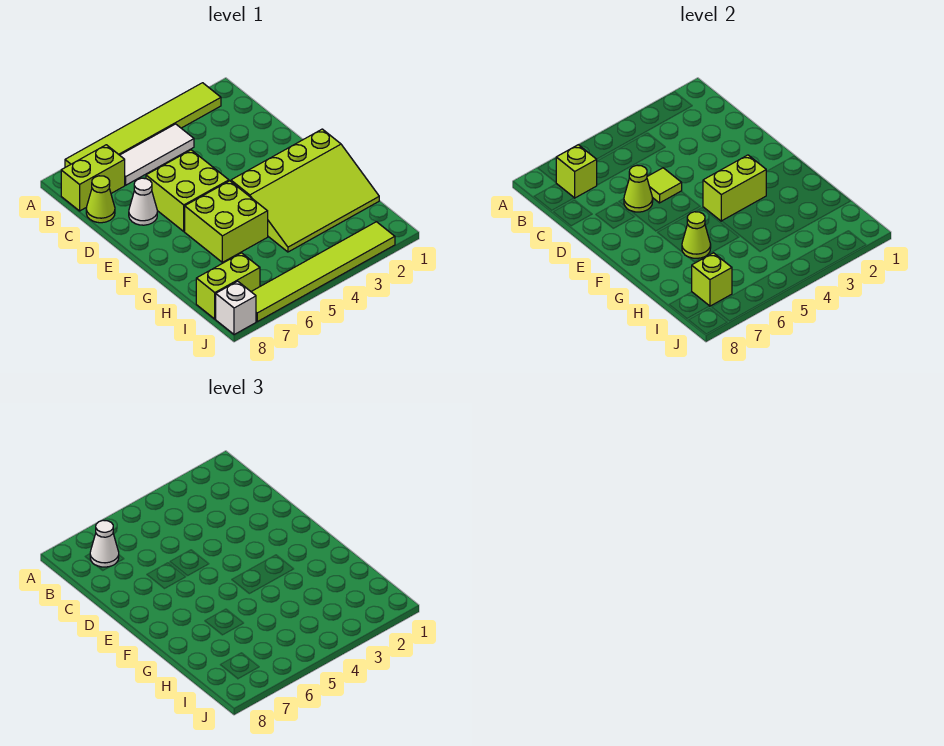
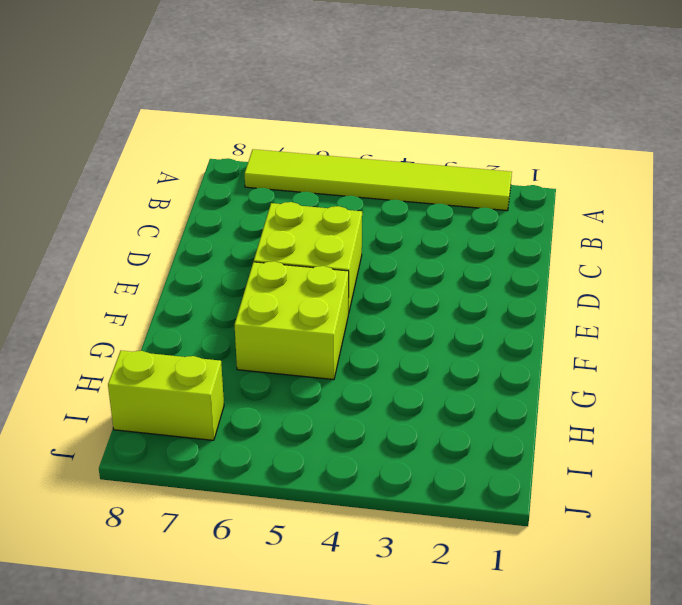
none -> white tile B4:B6 level 1
none -> lime brick B7:B8 level 1
none -> lime cone C8 level 1

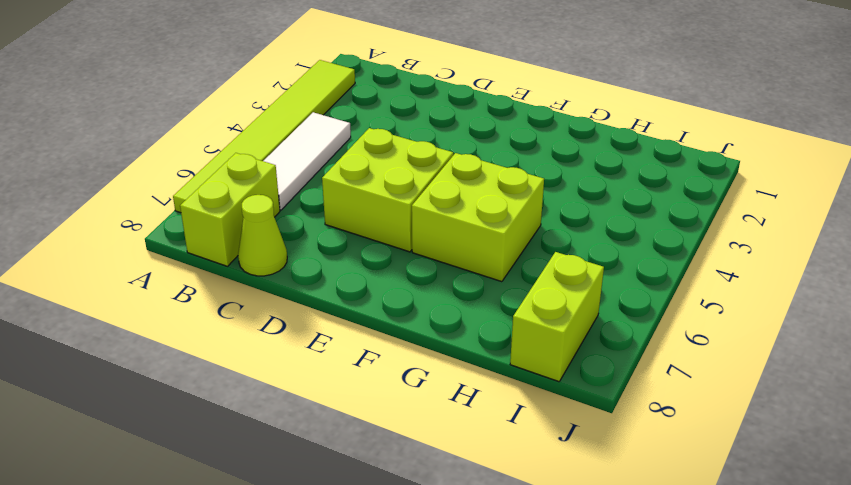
none -> white cone D7 level 1
none -> lime slope F1:H4 level 1 top F
none -> lime tile J2:J7 level 1

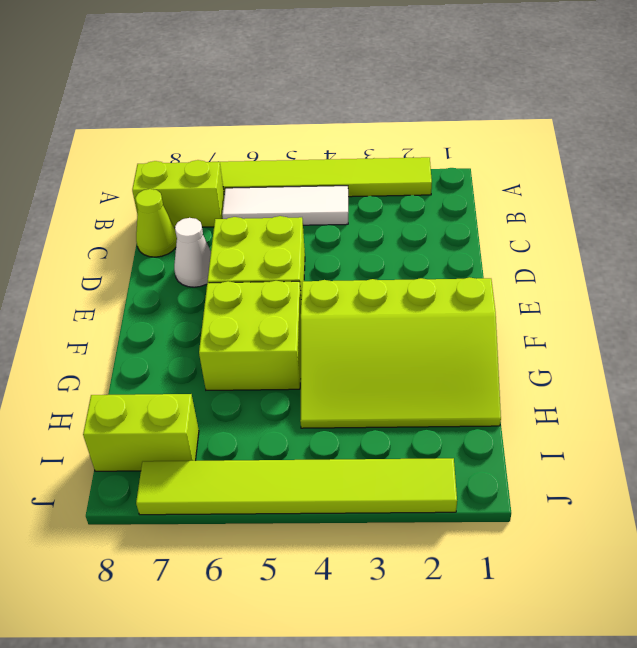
none -> white brick J8 level 1
none -> lime brick B7 level 2
none -> lime tile D5 level 2

